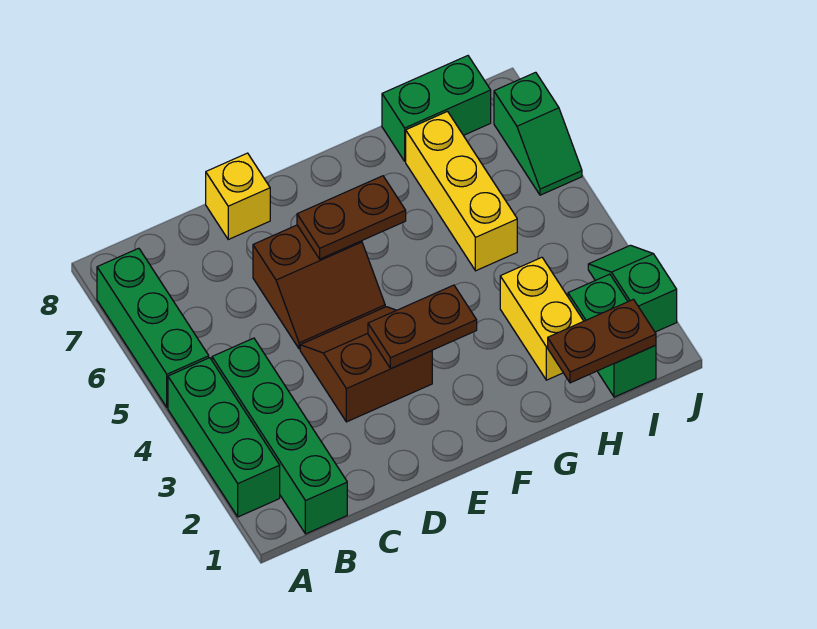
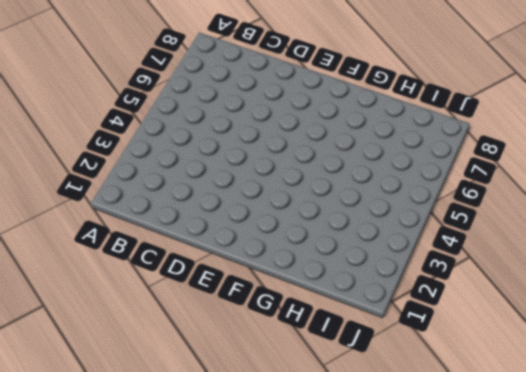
none -> green brick A2:A4 level 1
none -> green brick A5:A7 level 1
none -> green brick B1:B4 level 1

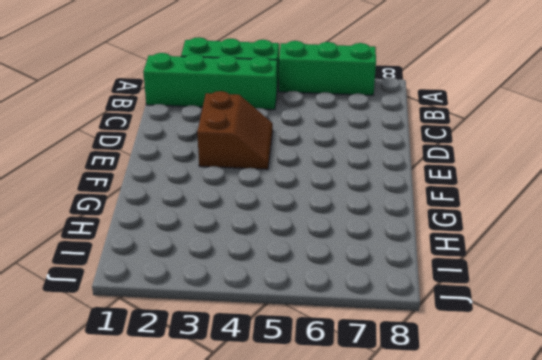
none -> brown slope D5:E6 level 1 top 6
none -> yellow brick D8 level 1
none -> yellow brick H2:H3 level 1

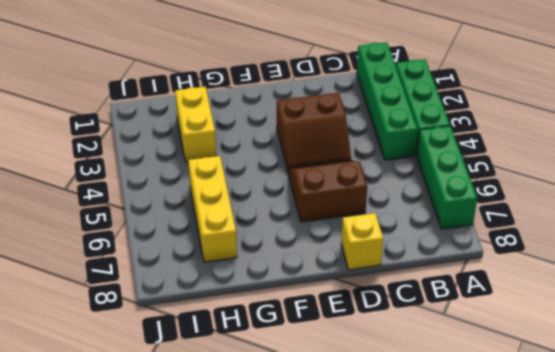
none -> green brick H8:I8 level 1
none -> green brick I1:I2 level 1
none -> green slope J2:J3 level 1 top 2

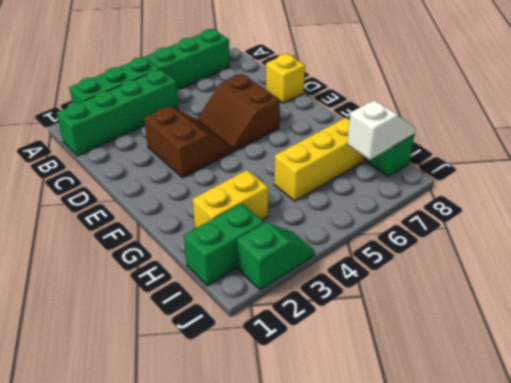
white slope I7:I8 level 2 top 7 -> none
none -> green slope J6:J7 level 1 top 7
none -> brown plate E3:F3 level 2
none -> brown plate E6:F6 level 2

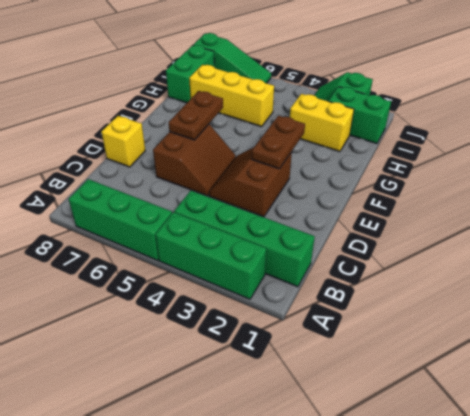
green slope J6:J8 level 1 top 8 -> green slope J6:J7 level 1 top 7
none -> brown plate H1:I1 level 2

